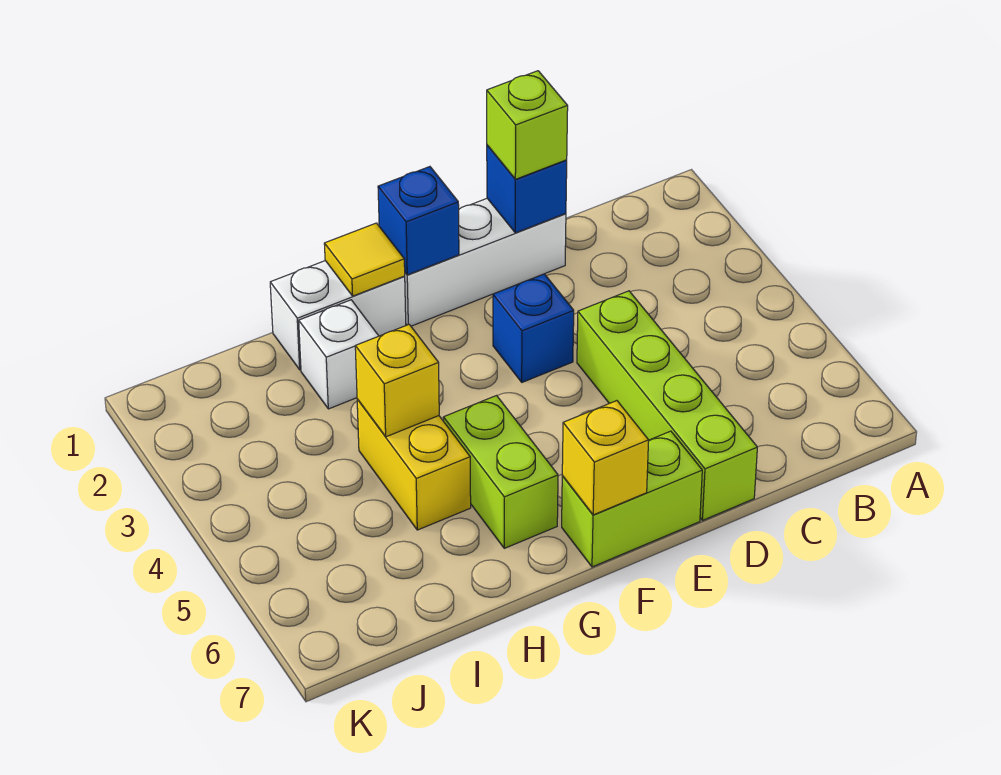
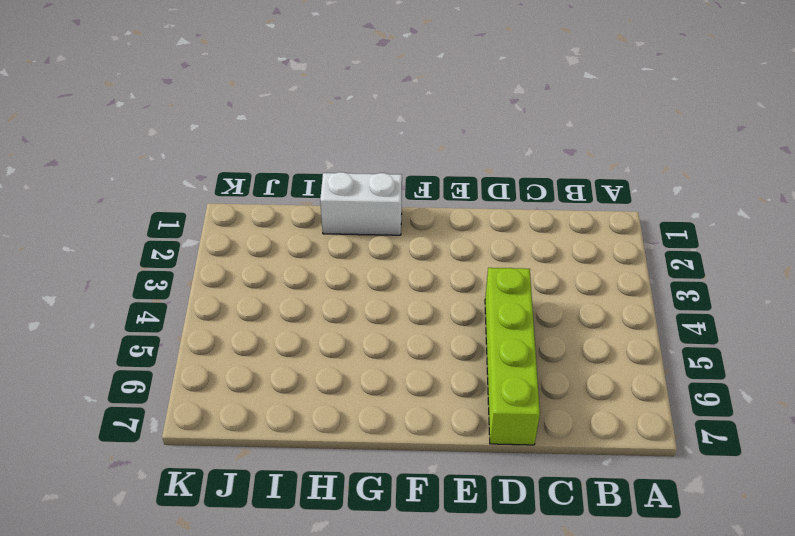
none -> white brick D1:F1 level 1
none -> blue brick E3 level 1
none -> lime brick E7:F7 level 1

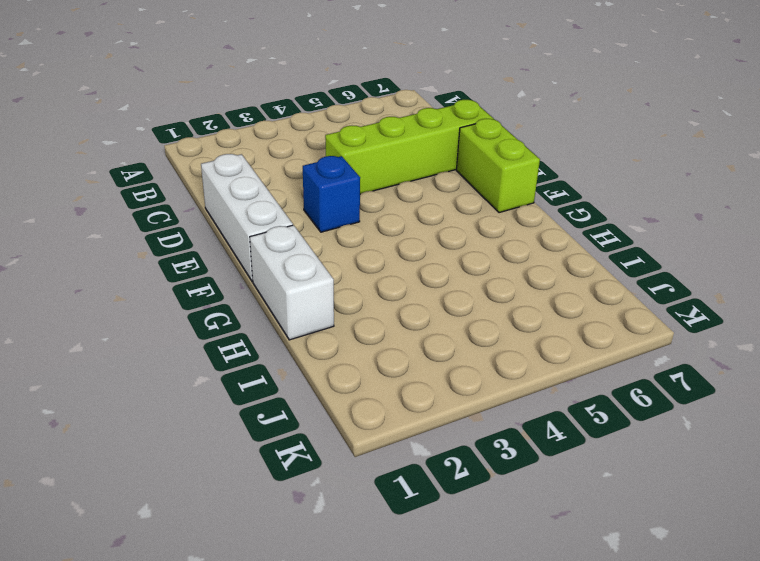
none -> lime brick G5:G6 level 1
none -> white brick H2 level 1
none -> yellow brick H4:H5 level 1

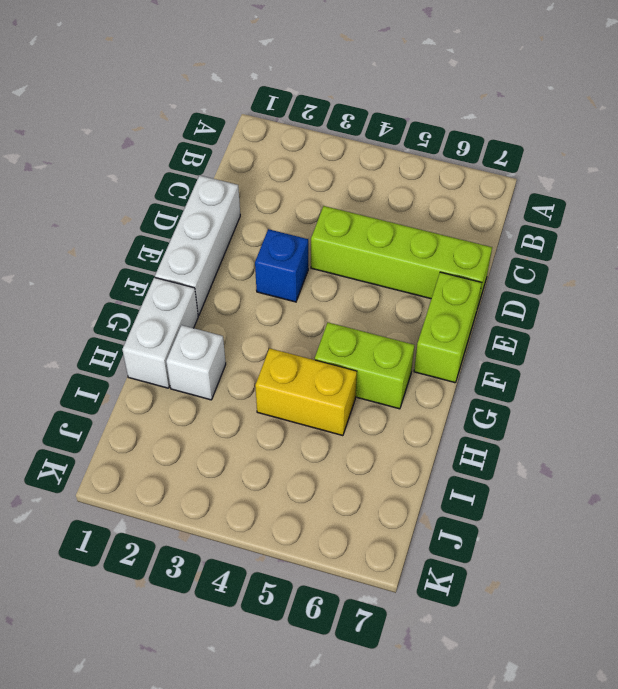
none -> blue brick D1 level 2
none -> blue brick F1 level 2
none -> yellow brick F7 level 2

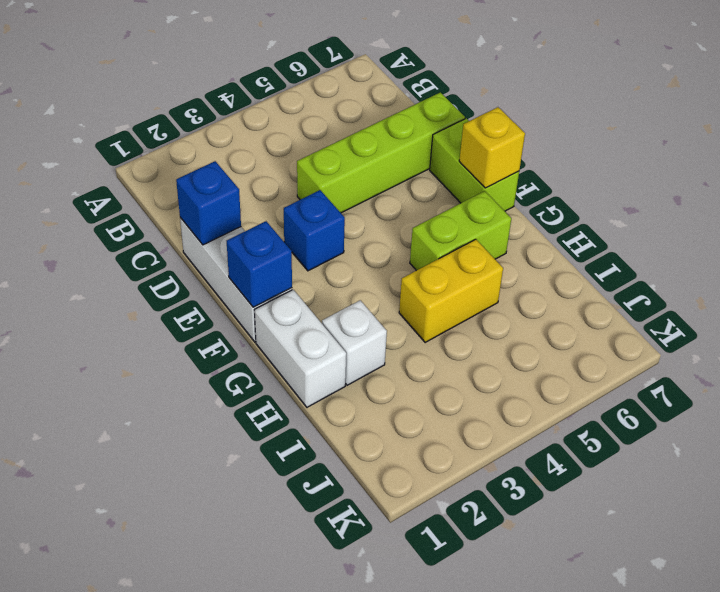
none -> yellow tile G1 level 2
none -> yellow brick H4 level 2
none -> lime brick D1 level 3

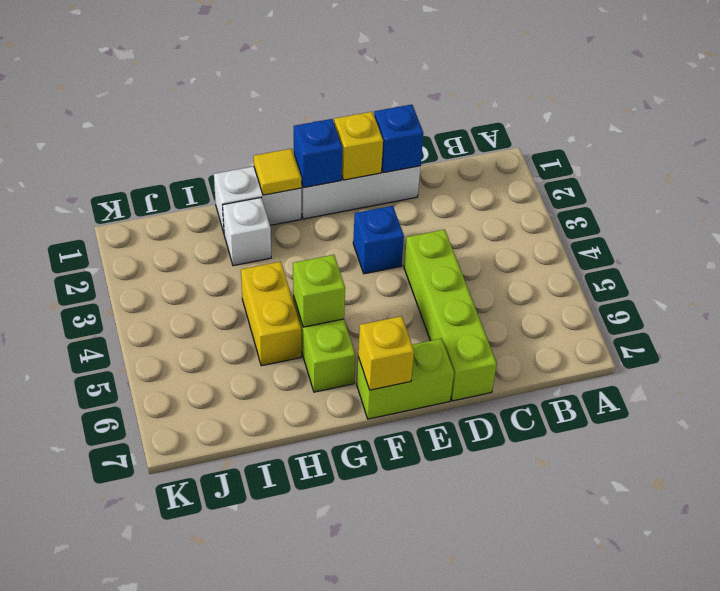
yellow brick E1 level 2 -> yellow brick H4 level 2
lime brick G5 level 2 -> lime brick D1 level 3

